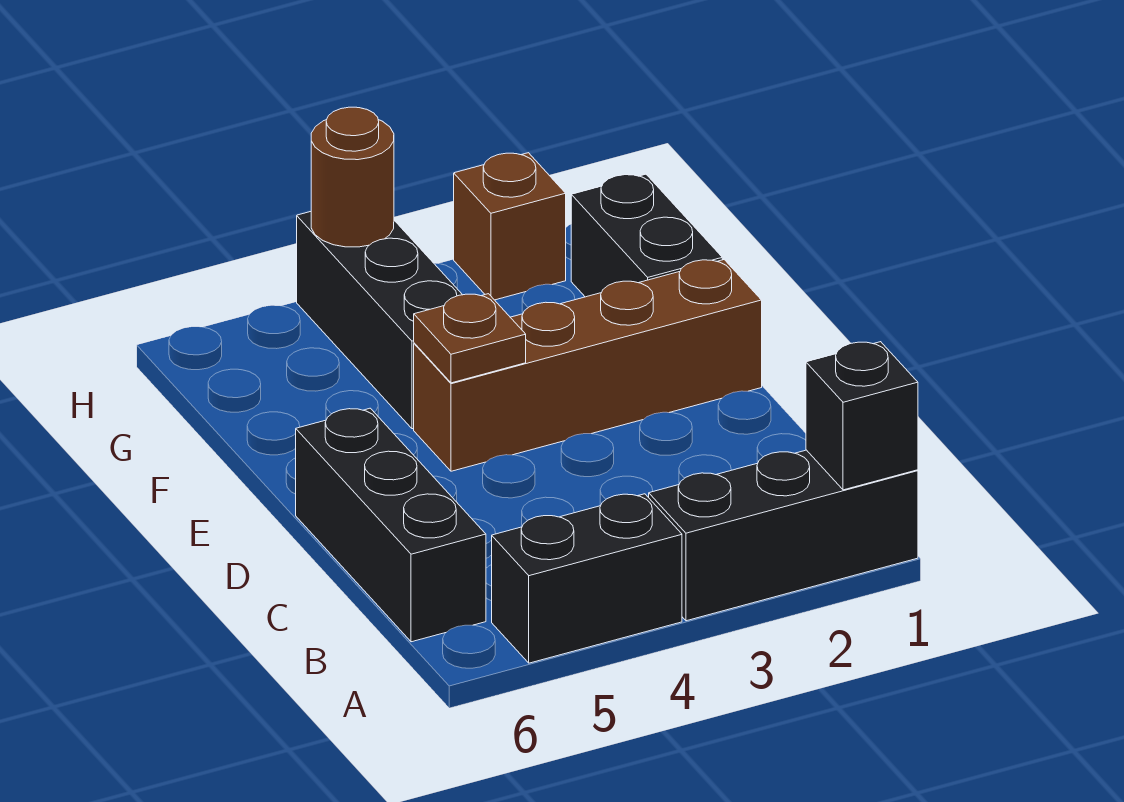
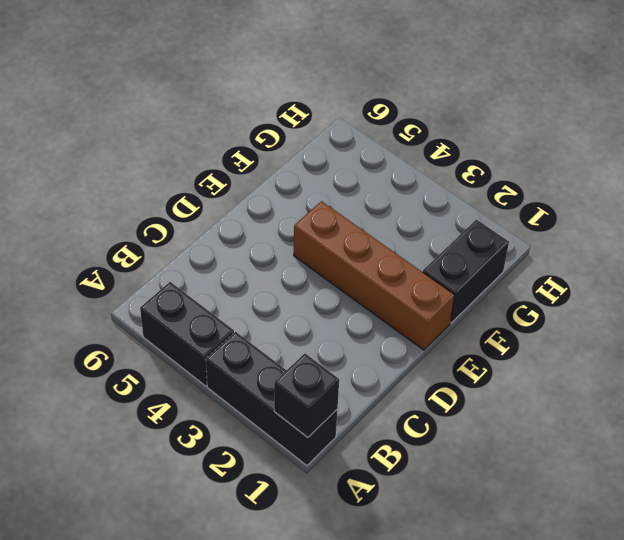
none -> black brick B6:D6 level 1
none -> black brick F4:H4 level 1

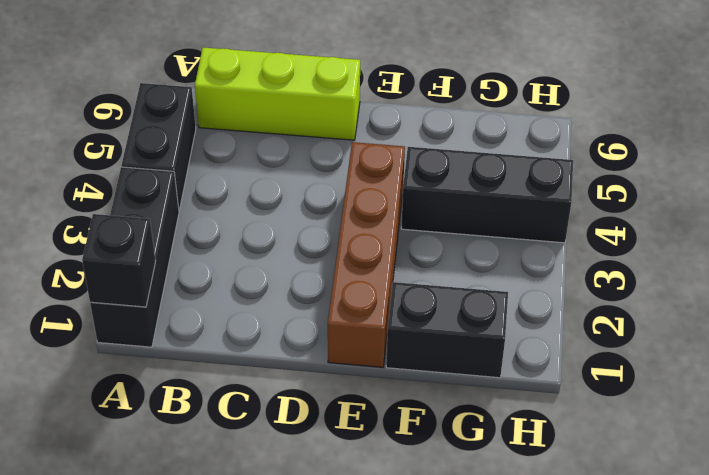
lime brick B6:D6 level 1 -> black brick B6:D6 level 1
none -> brown brick H2 level 1
none -> brown plate E4 level 2

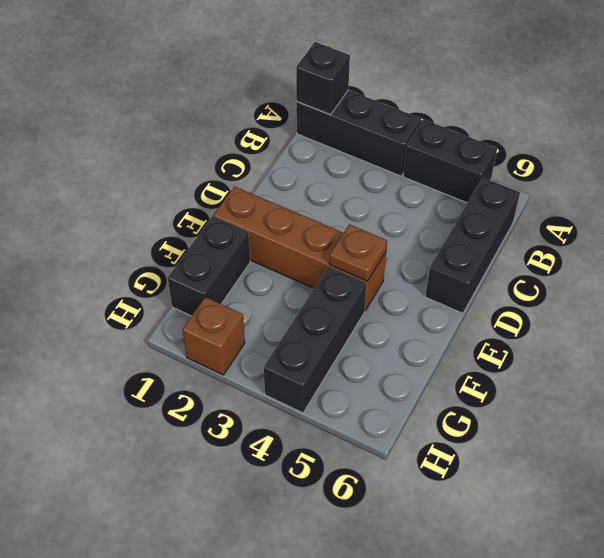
none -> brown round brick H4 level 2

